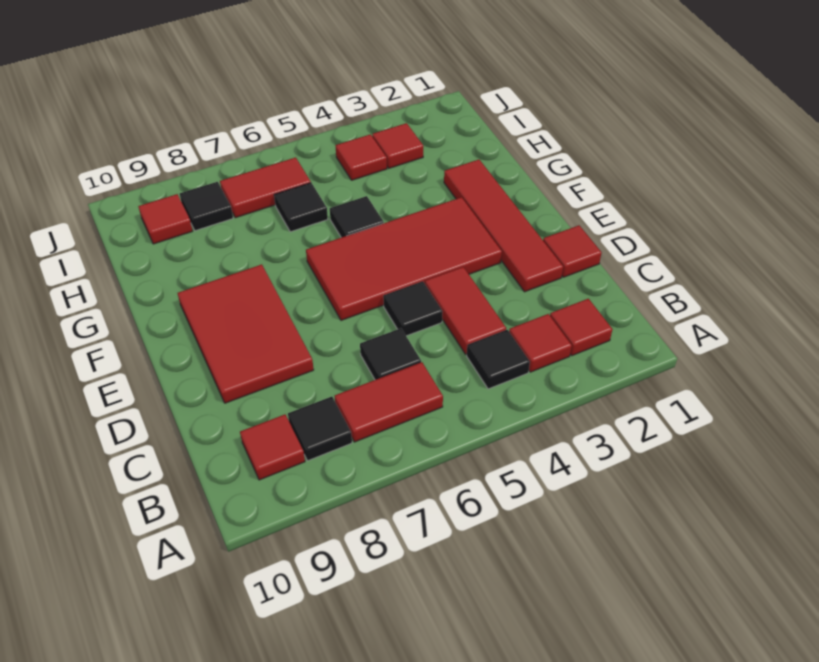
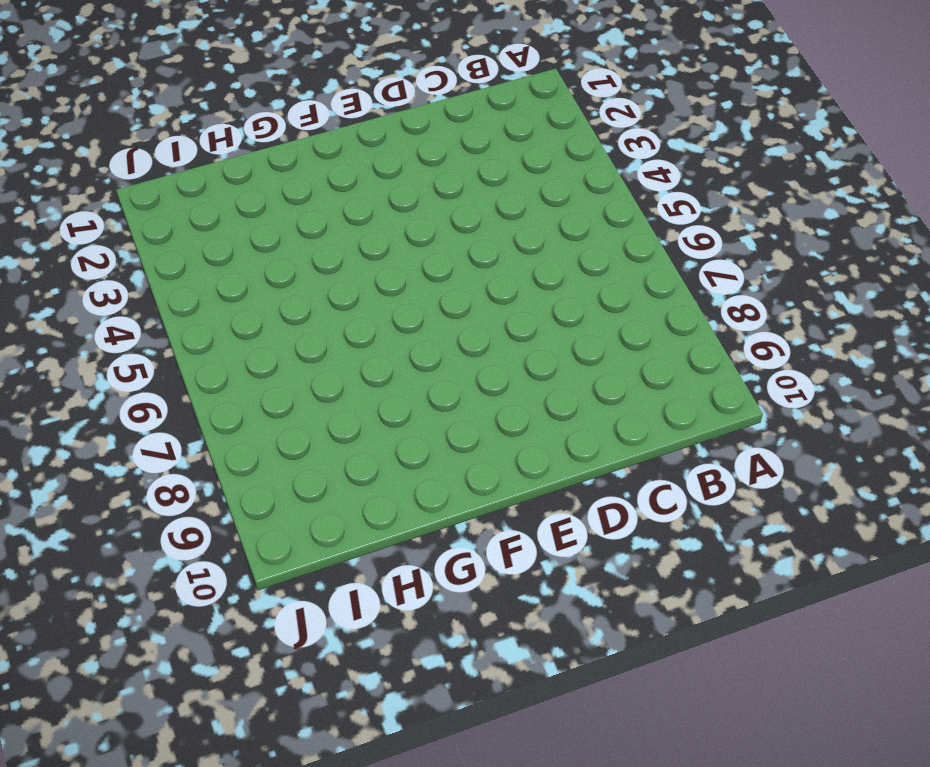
none -> red tile B2 level 1
none -> red tile B3 level 1
none -> black tile B4 level 1

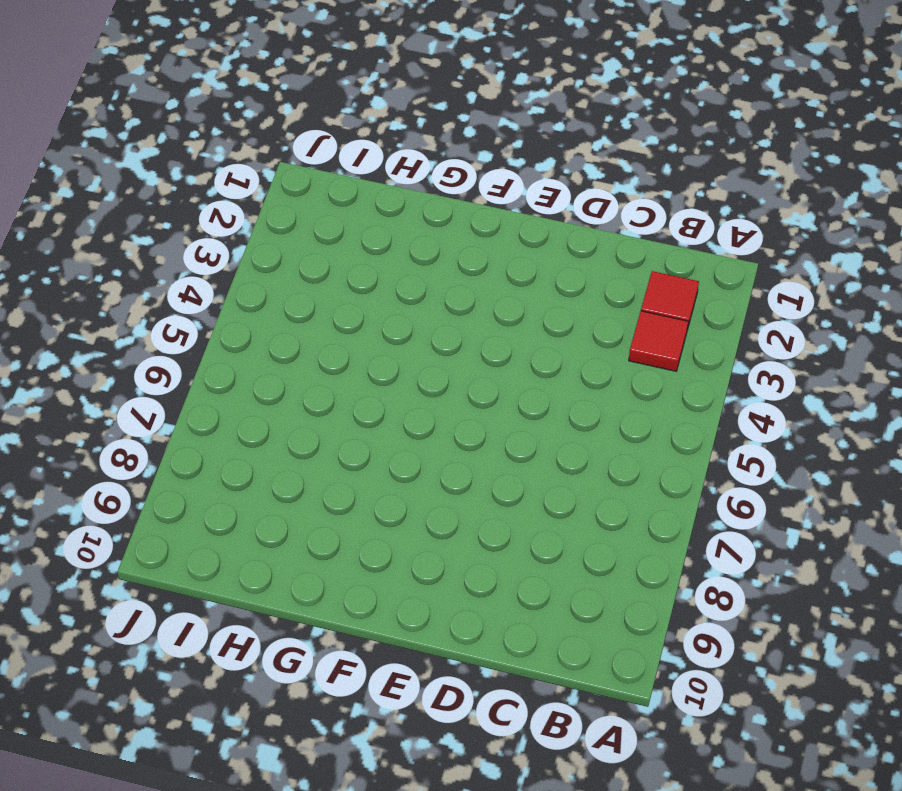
none -> black tile B4 level 1
none -> red tile B6:B7 level 1
none -> black tile B8 level 1

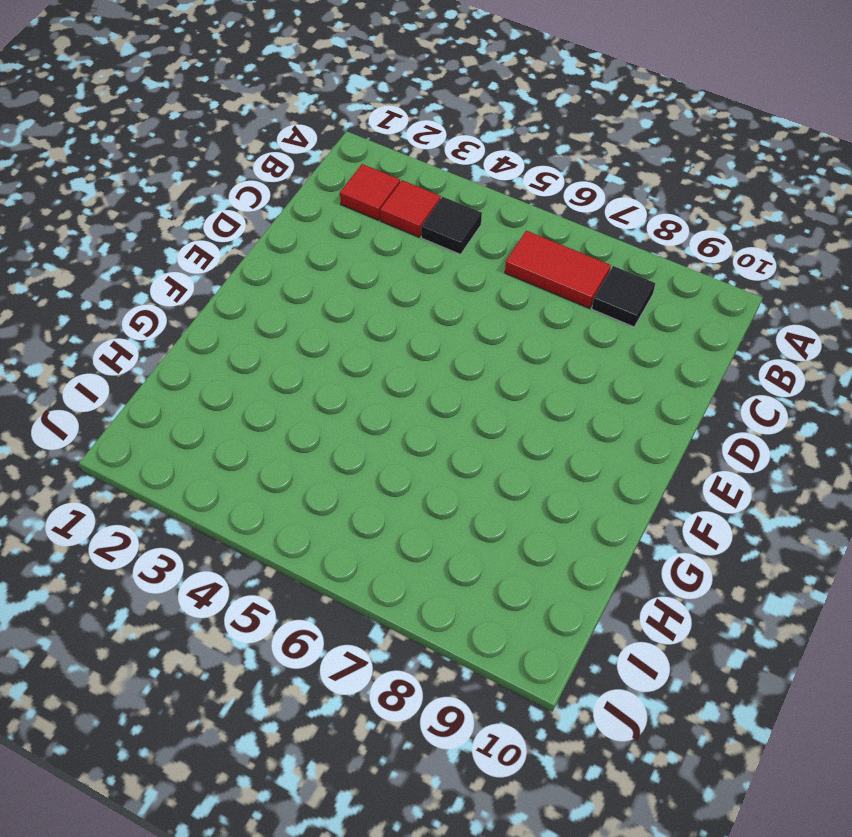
none -> red tile B9 level 1
none -> red tile C4:D4 level 1
none -> black tile C6 level 1

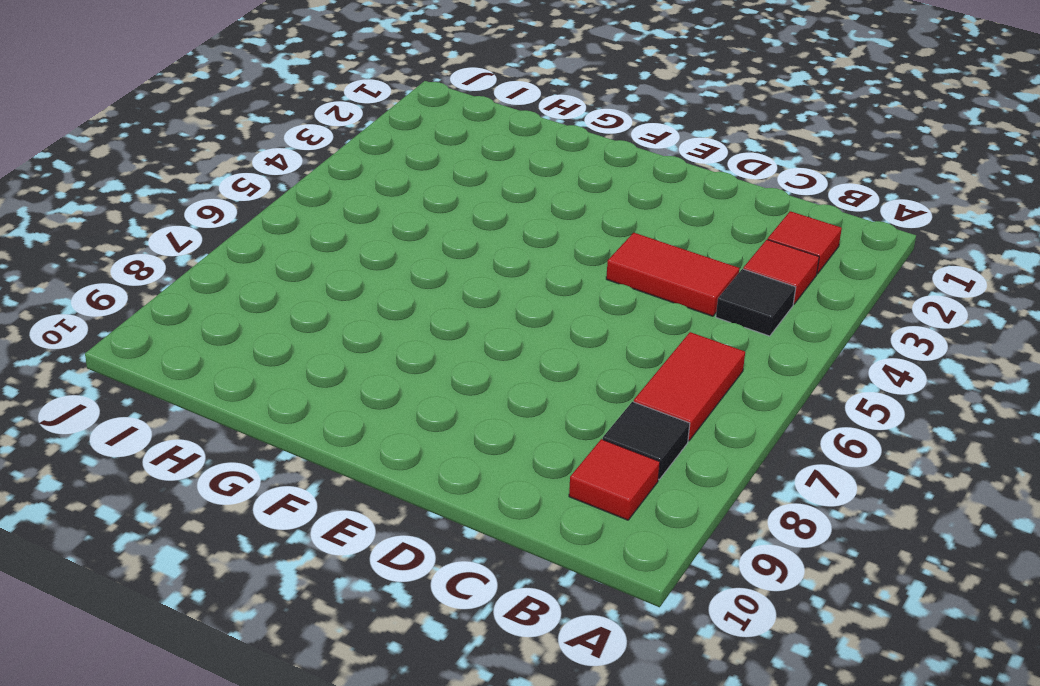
none -> black tile C6 level 1
none -> red tile D1 level 1
none -> red tile D2:G2 level 1

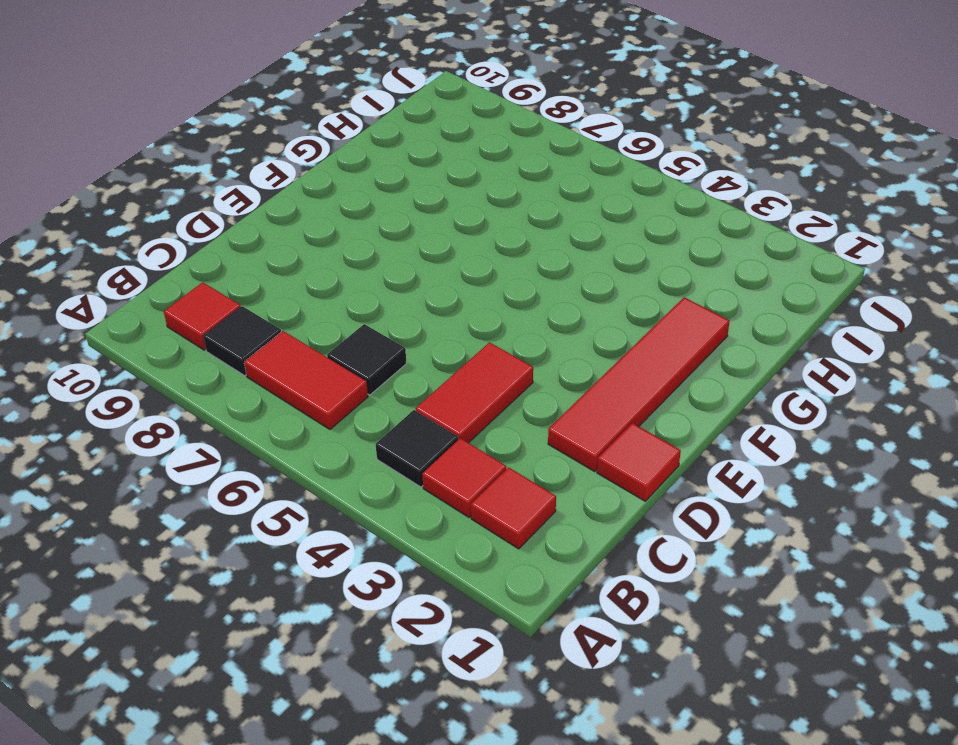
none -> black tile D5 level 1
none -> red tile D8:F9 level 1
none -> red tile E3:F6 level 1

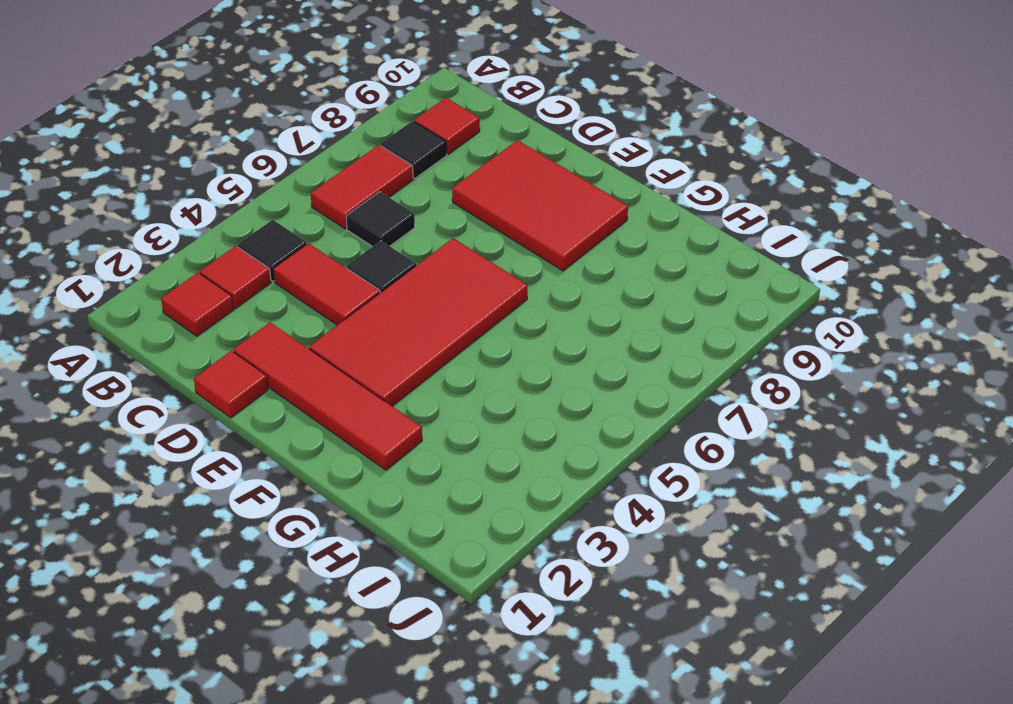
none -> black tile G5 level 1
none -> black tile H6 level 1
none -> red tile I3 level 1

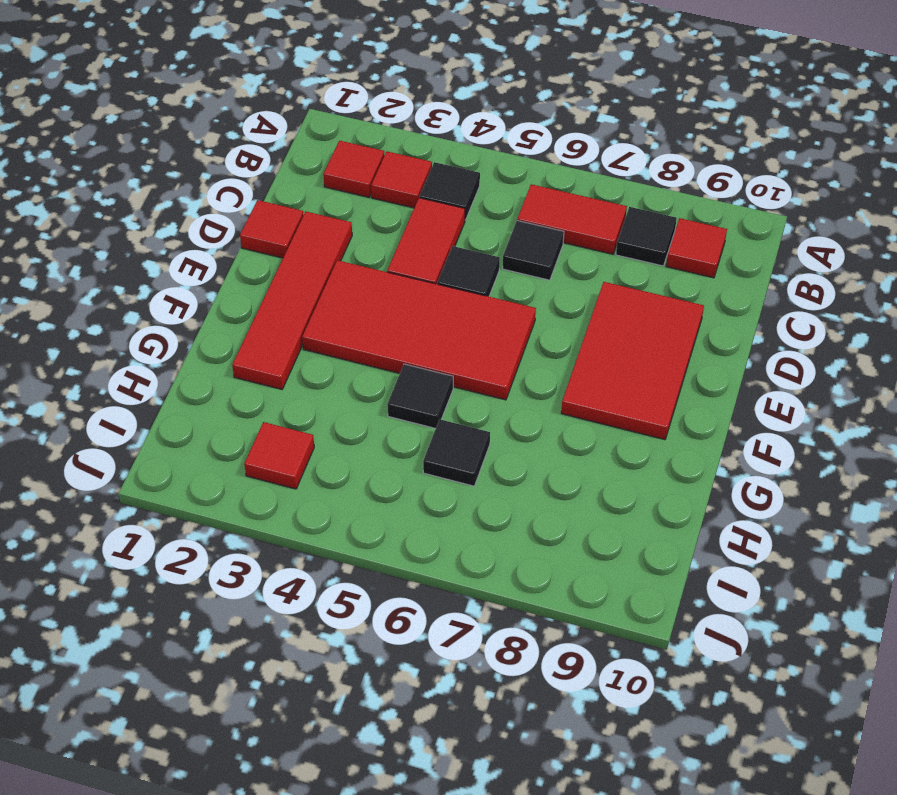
none -> red tile I4 level 1
none -> red tile I6:I7 level 1
none -> black tile I8 level 1

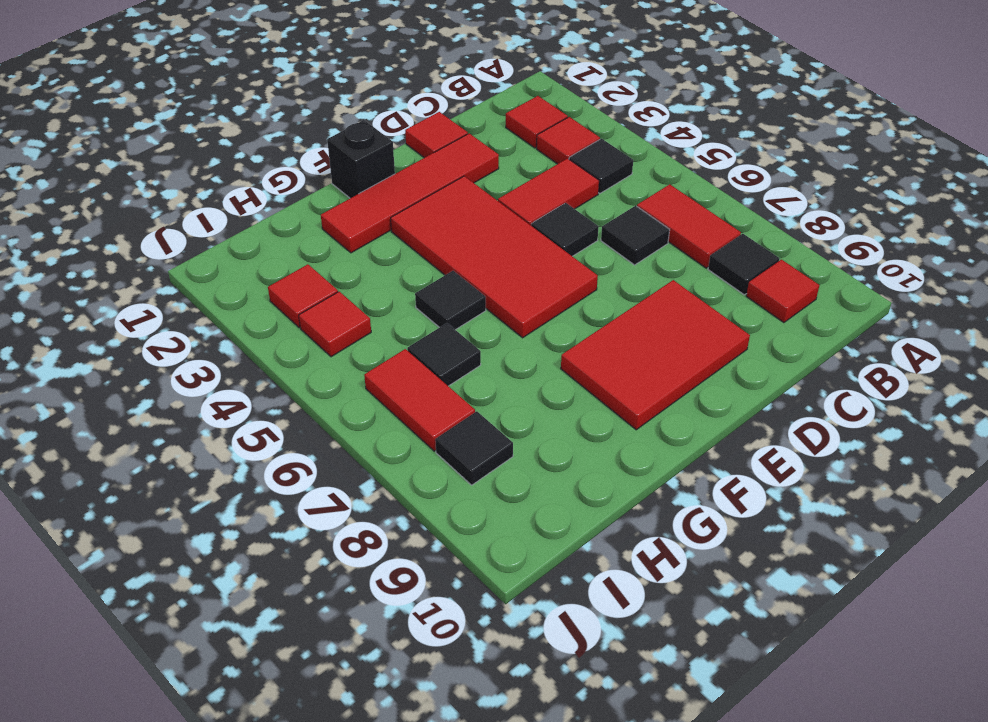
black brick F1 level 1 -> none
none -> red tile I9 level 1

